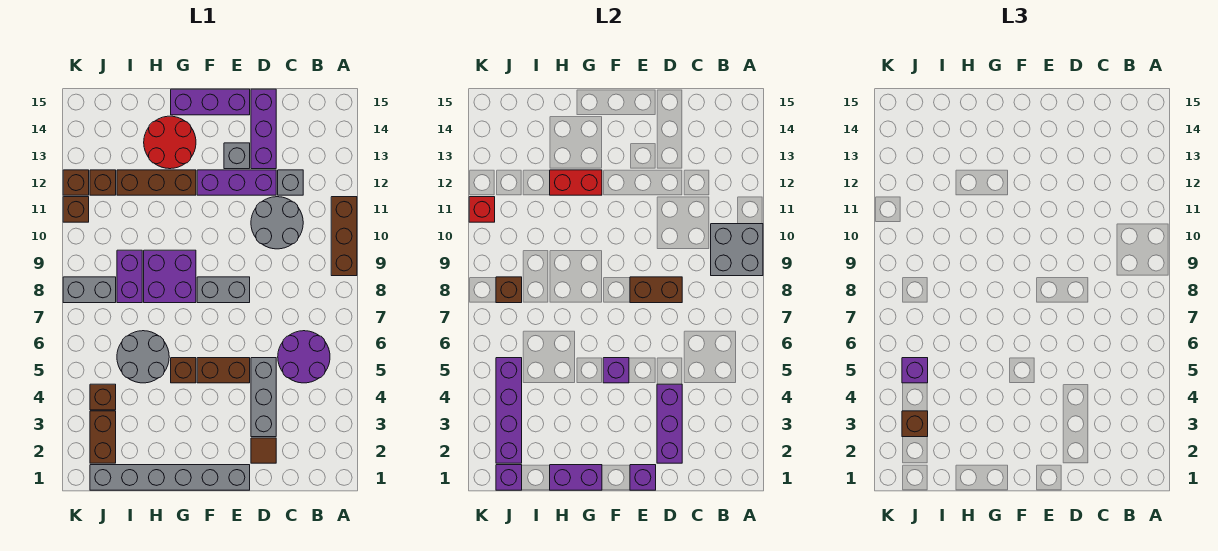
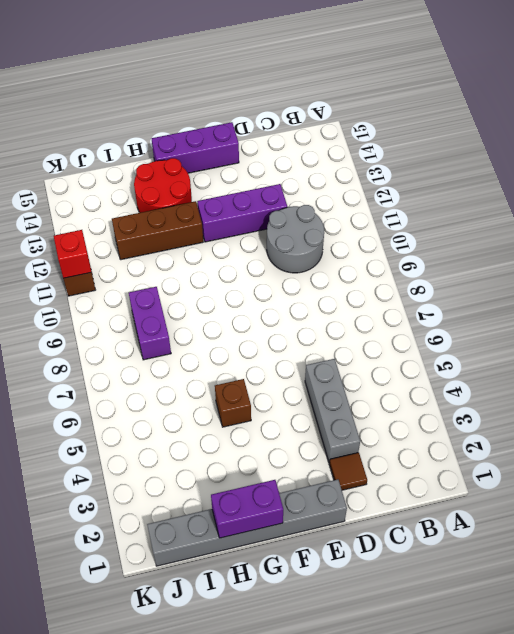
none -> brown brick A9:A11 level 1
none -> purple round brick B5:C6 level 1
none -> grey brick C12 level 1
none -> purple brick D13:D15 level 1

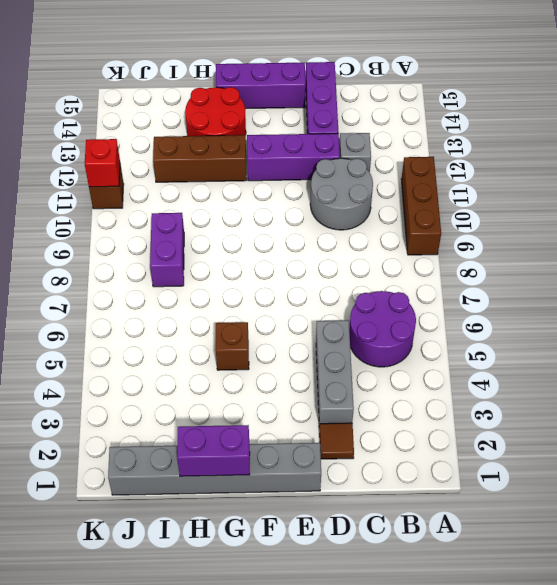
none -> brown brick E5:F5 level 1
none -> grey brick E8:F8 level 1
none -> grey brick E13 level 1
none -> purple brick G8:H9 level 1

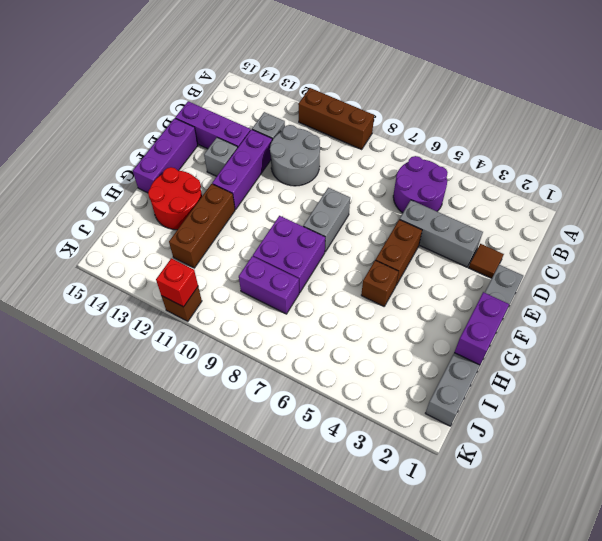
none -> grey round brick H5:I6 level 1
none -> brown brick J2:J3 level 1
none -> brown brick J4 level 1
none -> grey brick J8:K8 level 1

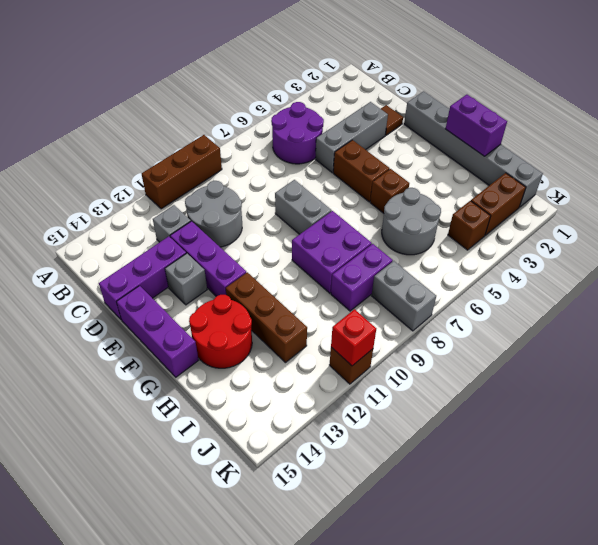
none -> brown brick J12 level 1
none -> brown brick K12 level 1
none -> grey brick A9:B10 level 2
none -> purple brick D2:D4 level 2

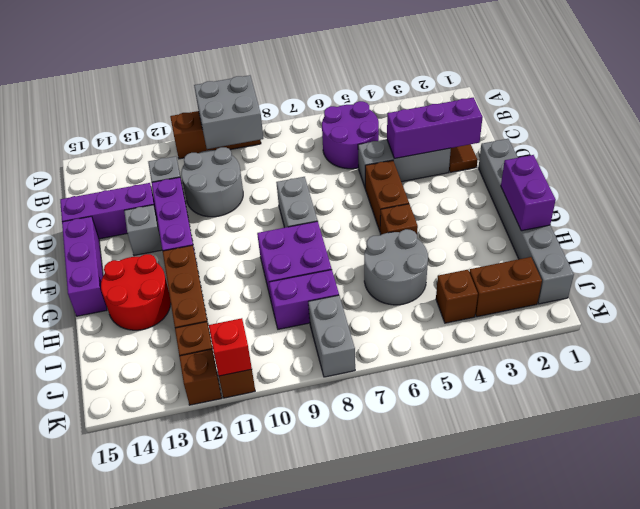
none -> brown brick D8:E8 level 2
none -> purple brick E1 level 2
none -> purple brick F5 level 2
none -> red brick G12:H12 level 2

